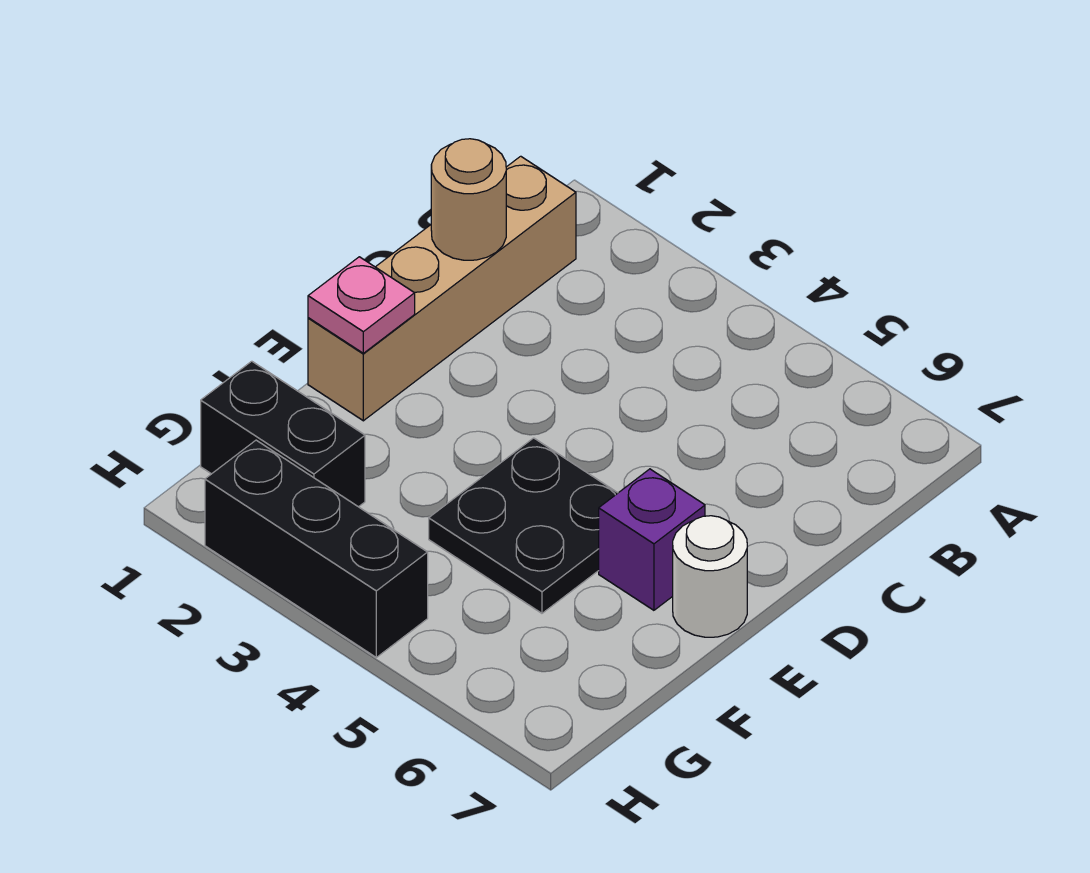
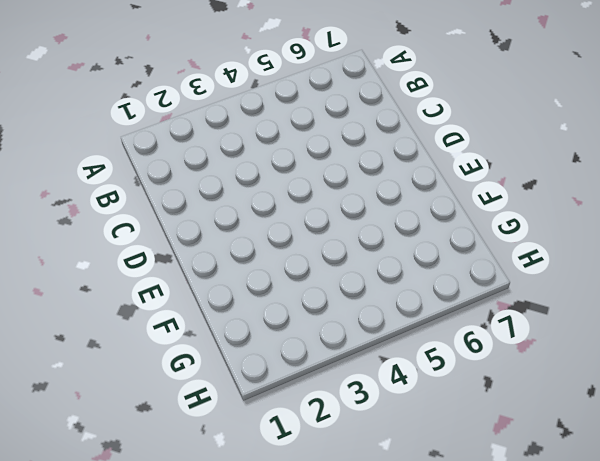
none -> tan brick B1:E1 level 1
none -> black plate E4:F5 level 1

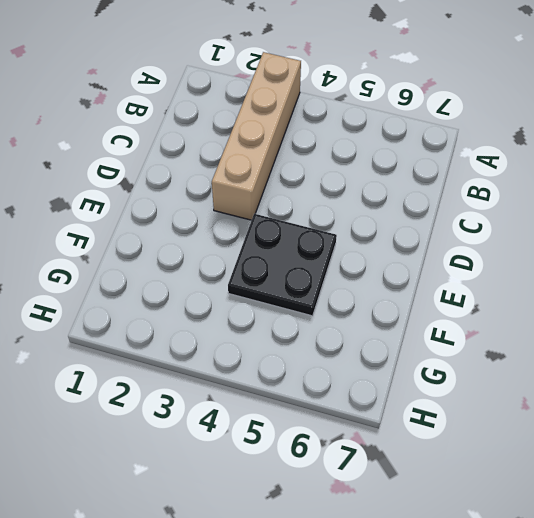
tan brick A3:D3 level 1 -> tan brick B1:E1 level 1
none -> purple brick E6 level 1
none -> white round brick E7 level 1

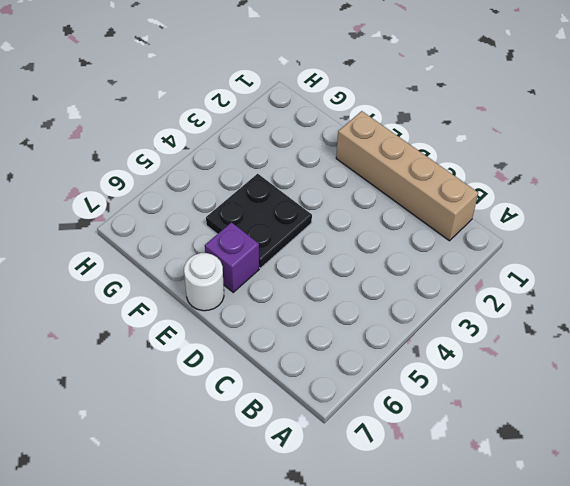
none -> black brick G1:G2 level 1
none -> black brick H2:H4 level 1

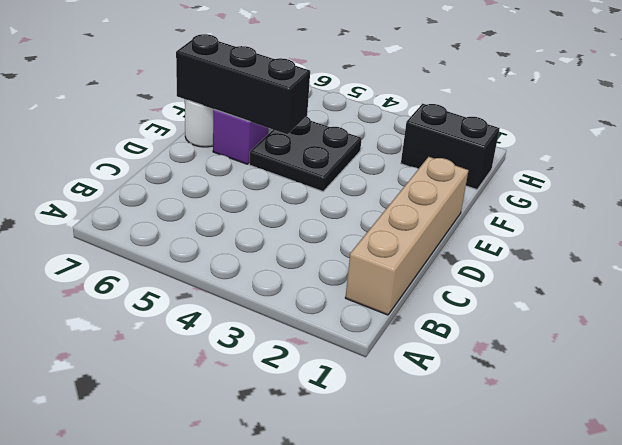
black brick E5:E7 level 2 -> black brick H2:H4 level 1
none -> tan round brick C1 level 2
none -> pink plate E1 level 2

